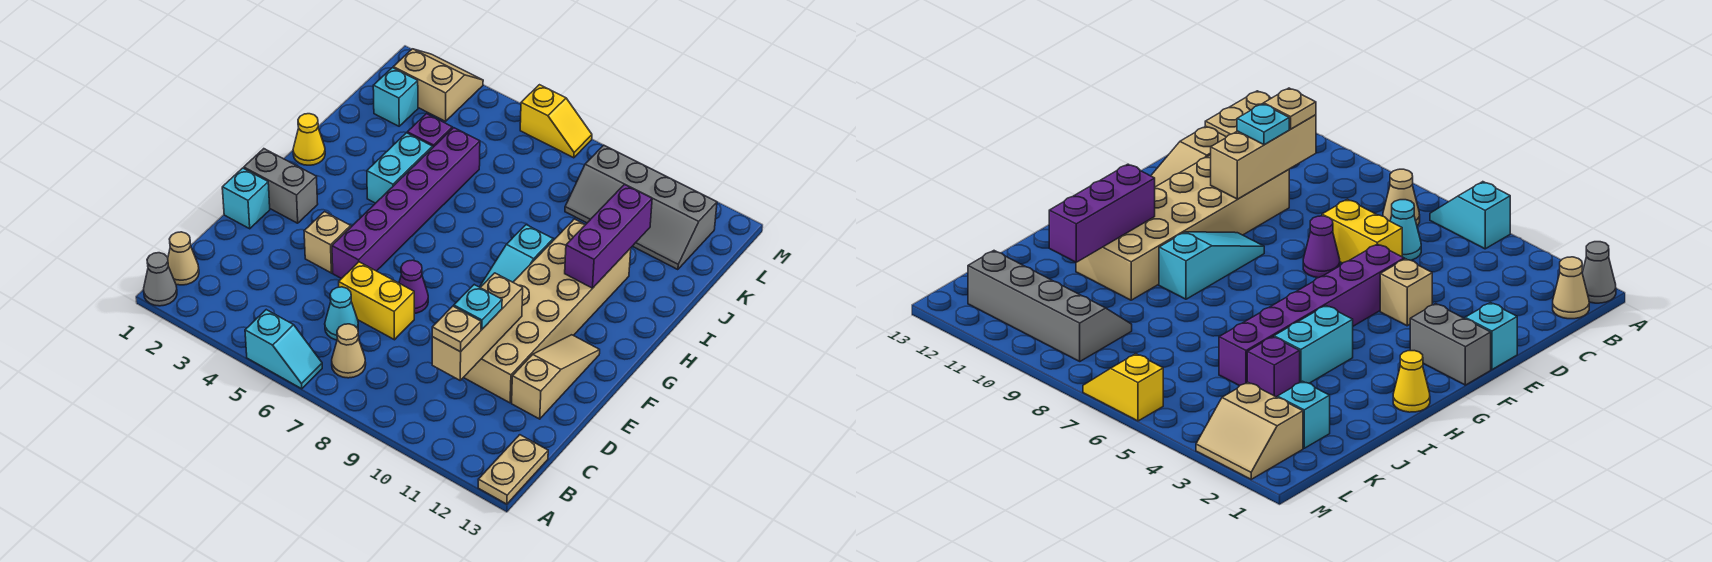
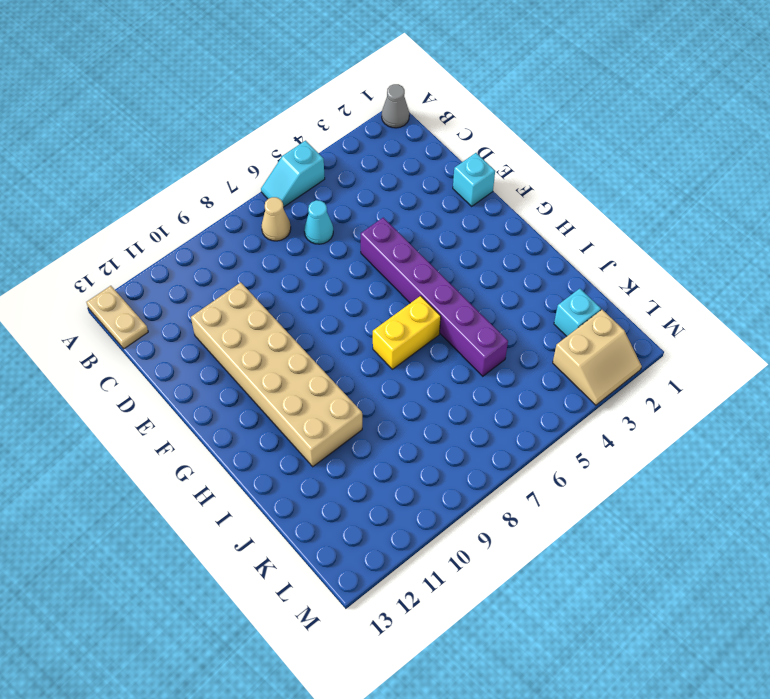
yellow brick H6:H7 level 1 -> yellow brick D6:D7 level 1
none -> tan cone B1 level 1
none -> tan slope D12:F12 level 1 top D
none -> tan brick E4 level 1

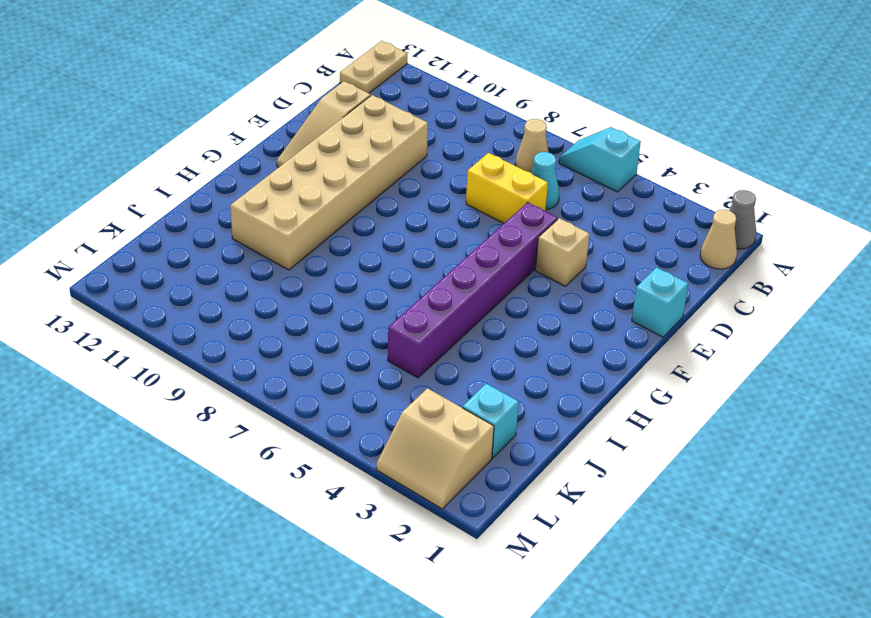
none -> purple cone E7 level 1
none -> grey brick F1:F2 level 1
none -> cyan slope F9:H9 level 1 top H

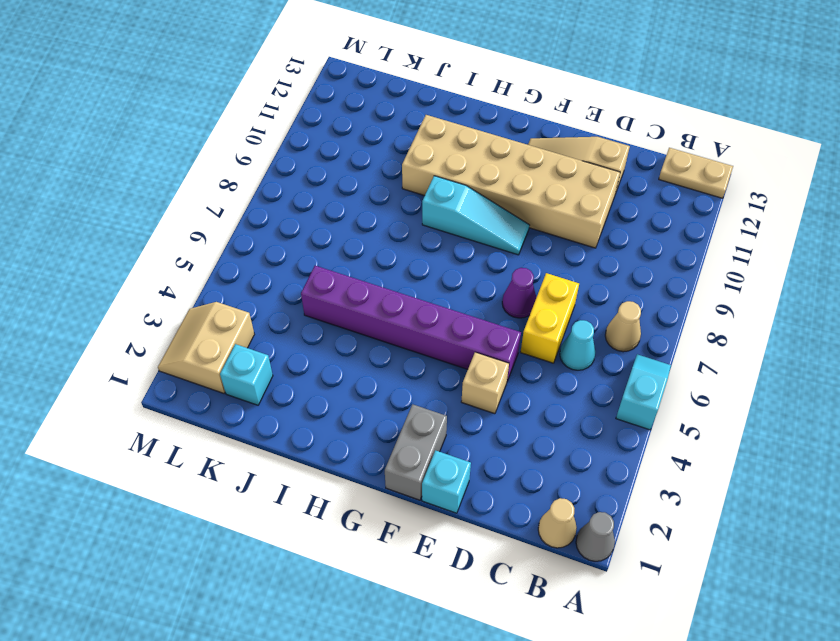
none -> yellow cone H1 level 1
none -> cyan brick H4:I4 level 1
none -> purple brick J4 level 1

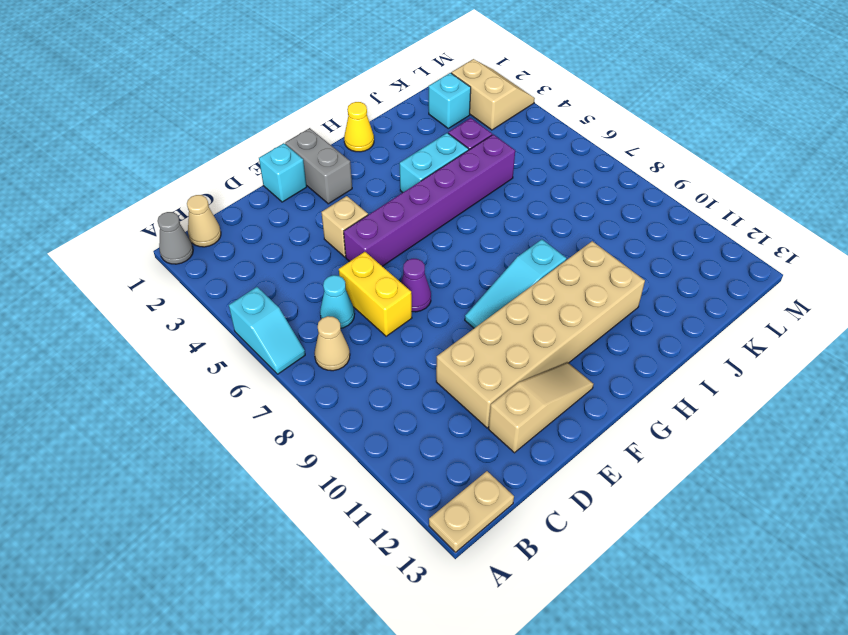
none -> grey slope K9:L12 level 1 top L
none -> yellow slope M6:M7 level 1 top 6
none -> tan brick C10:E10 level 2

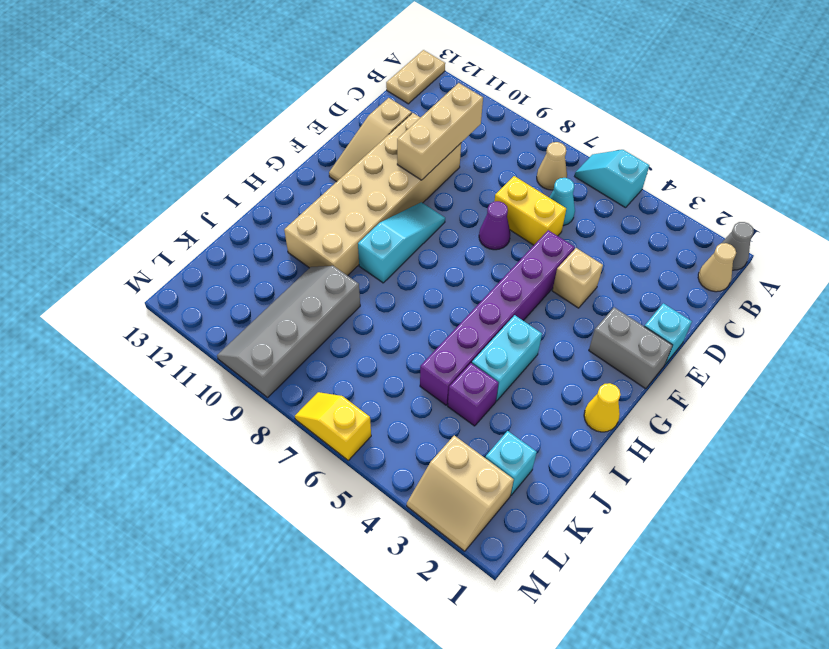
grey slope J9:M10 level 1 top 9 -> grey slope K9:L12 level 1 top L
none -> purple brick H11:J11 level 2
none -> tan plate C10 level 3
none -> cyan plate D10 level 3

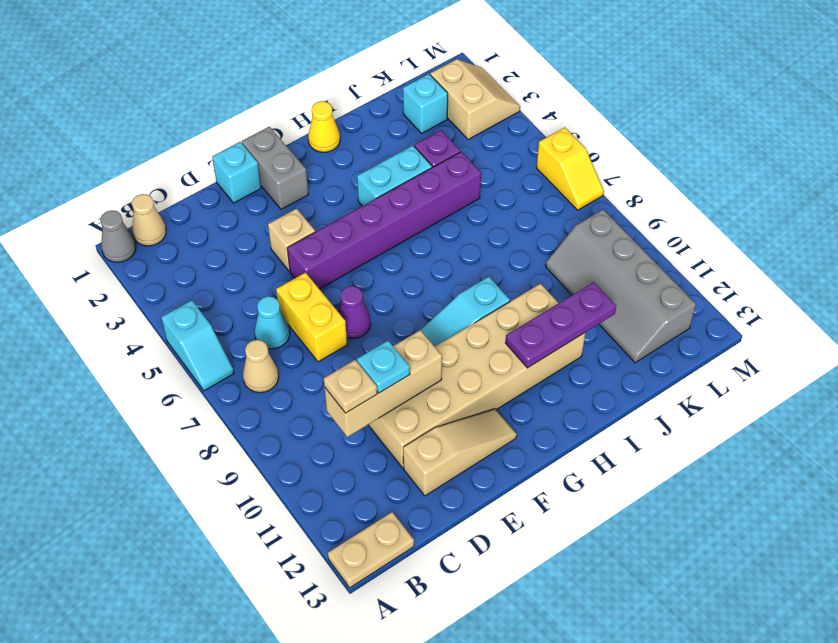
purple plate H11:J11 level 2 -> purple brick H11:J11 level 2

